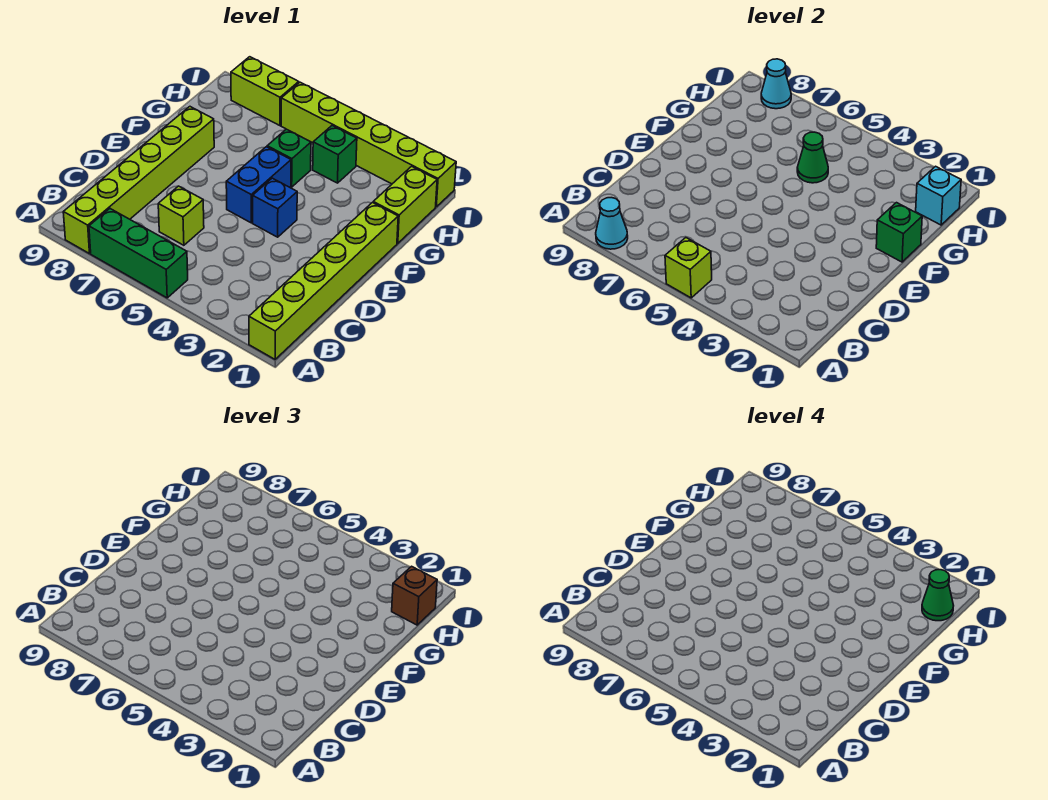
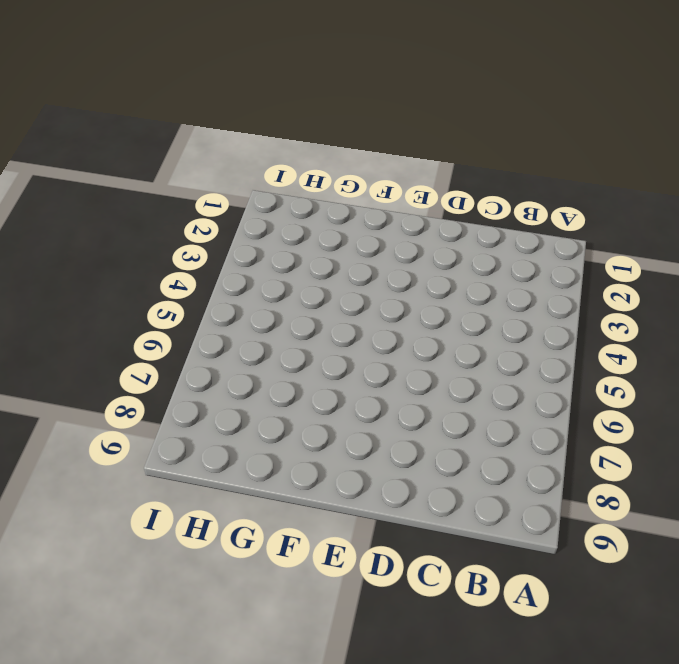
none -> lime brick A1:F1 level 1
none -> green brick A5:A7 level 1
none -> lime brick A8:F8 level 1

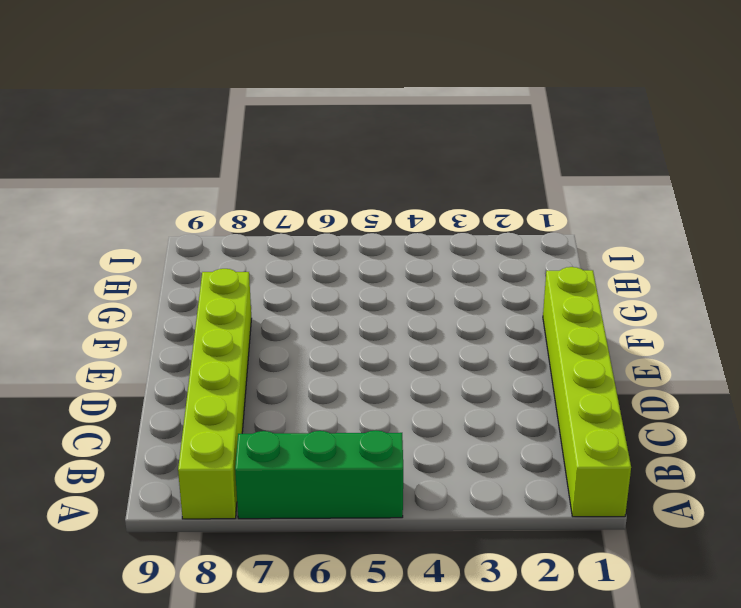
none -> lime brick C6 level 1
none -> blue brick E4 level 1
none -> blue brick E5:F5 level 1

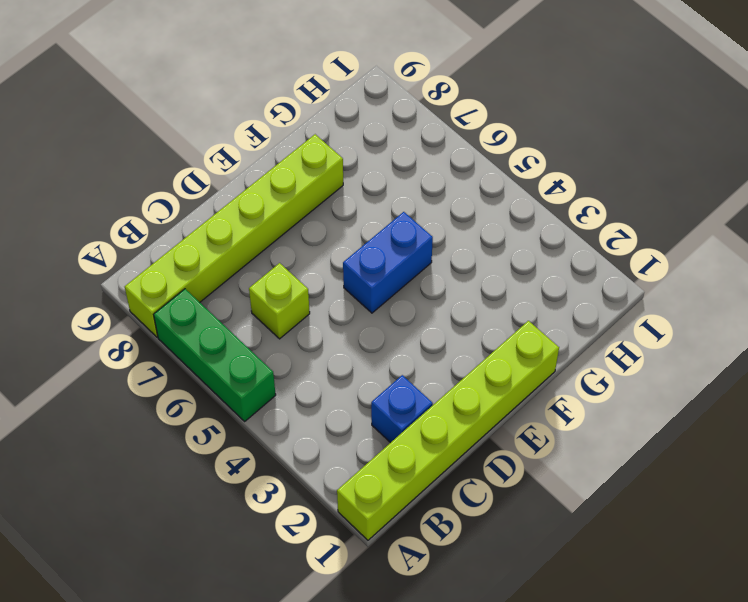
blue brick C2 level 1 -> blue brick E4 level 1
none -> lime brick G1:H1 level 1
none -> green brick G5 level 1
none -> green brick H4 level 1

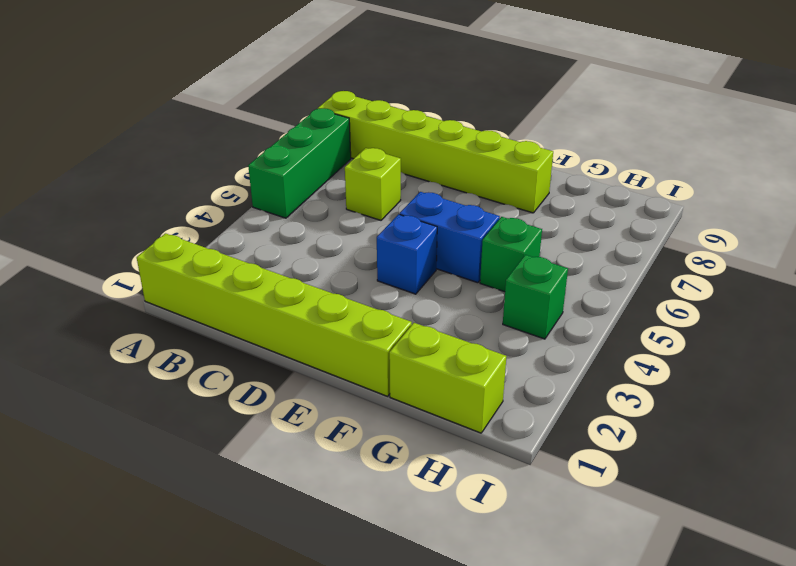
none -> lime brick I1:I6 level 1
none -> lime brick I7:I8 level 1
none -> lime brick A5 level 2

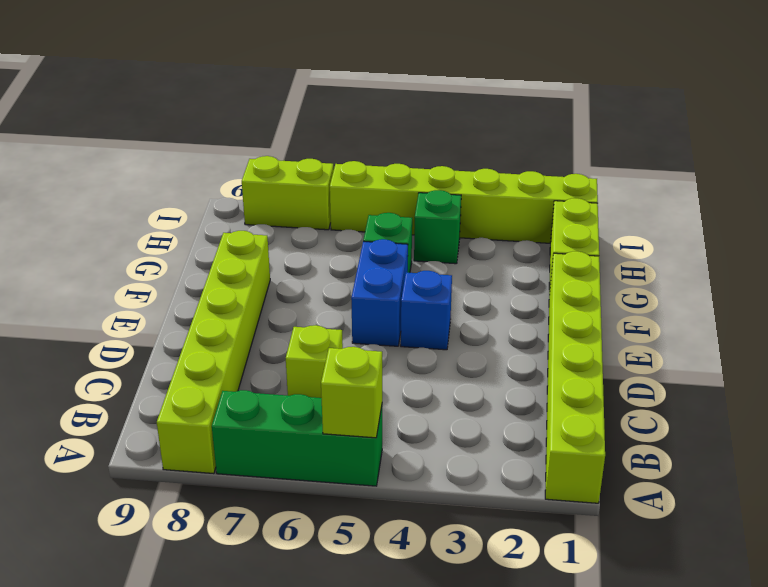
none -> cyan cone A8 level 2
none -> green brick F1 level 2
none -> green cone G5 level 2

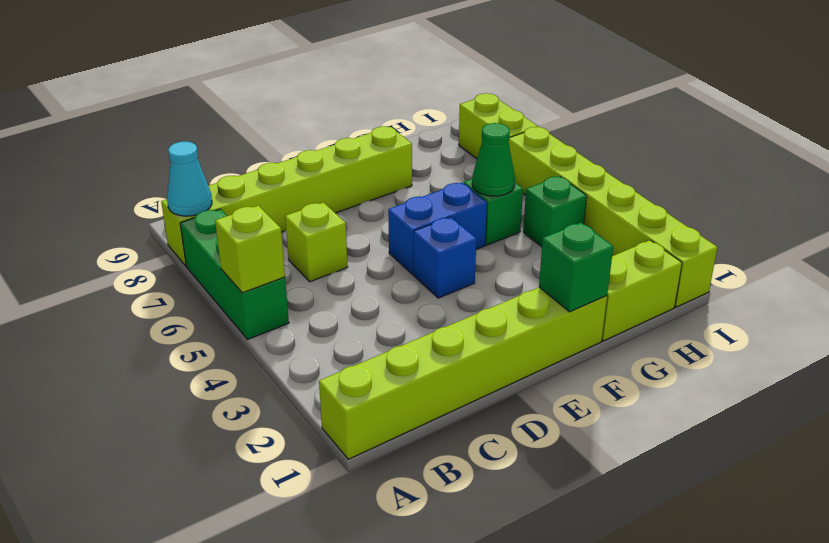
none -> cyan brick H1 level 2
none -> cyan cone I8 level 2
none -> brown brick H1 level 3

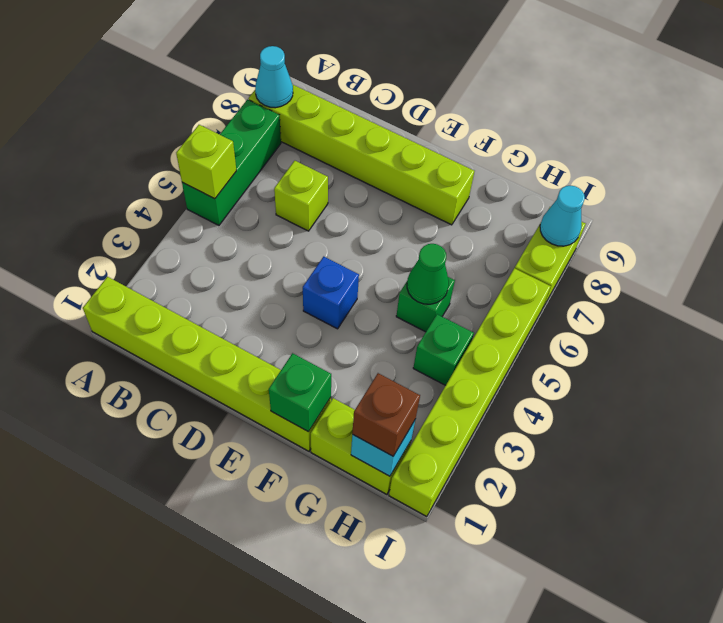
none -> blue brick E5:F5 level 1
none -> green cone H1 level 4

